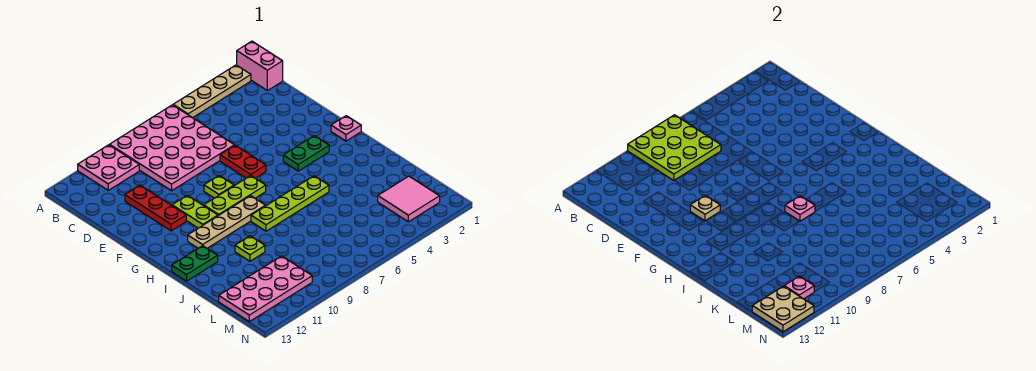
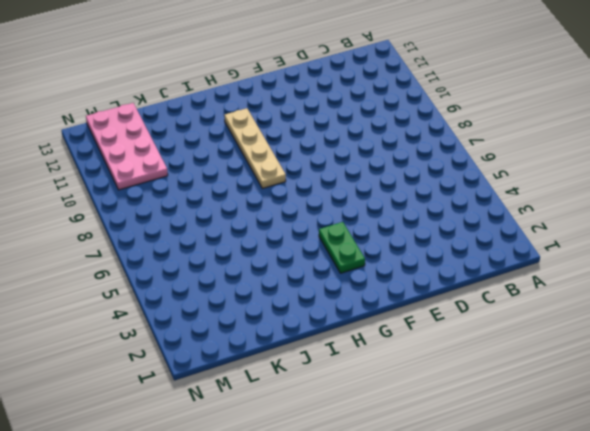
none -> pink brick A1:B1 level 1
none -> tan plate A2:A5 level 1
none -> pink plate A6:D9 level 1

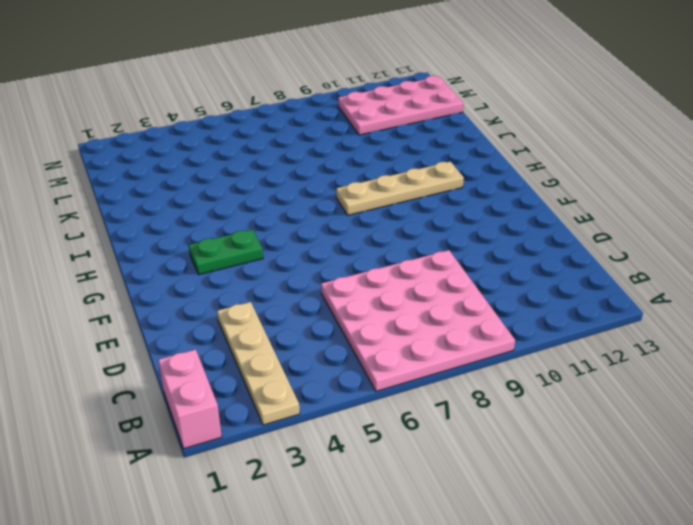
tan plate A3:D3 level 1 -> tan plate A2:A5 level 1
none -> pink plate A10:B11 level 1
none -> red plate D11:F11 level 1
none -> red plate E6:F6 level 1

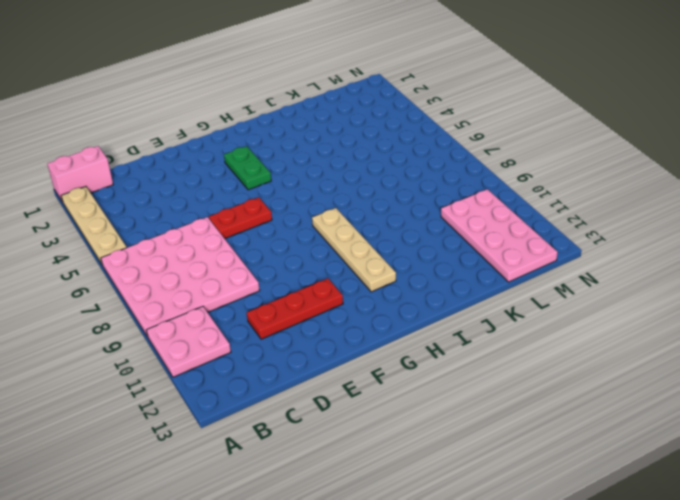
none -> lime plate F8 level 1
none -> lime plate F10:G10 level 1
none -> pink plate G1 level 1

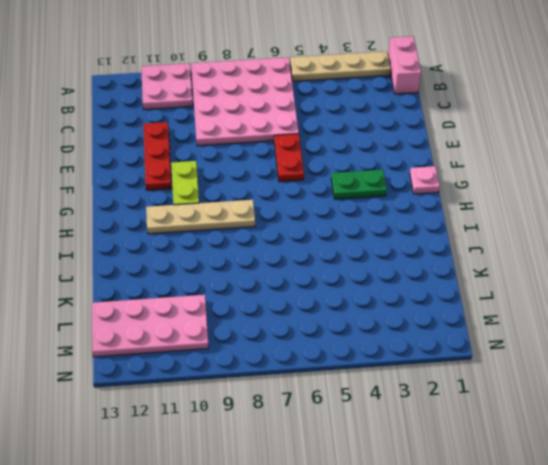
none -> lime plate F8 level 1
none -> lime plate G7:G9 level 1
none -> lime plate I5:I8 level 1

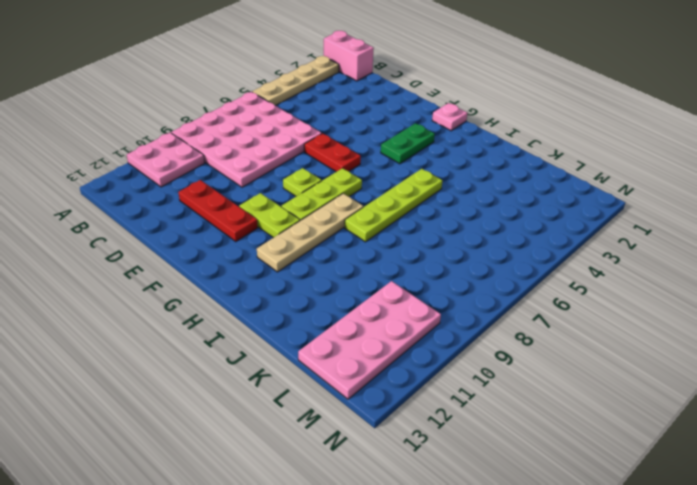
none -> green plate I12:I13 level 1
none -> lime plate J10 level 1
none -> pink tile L2:M3 level 1

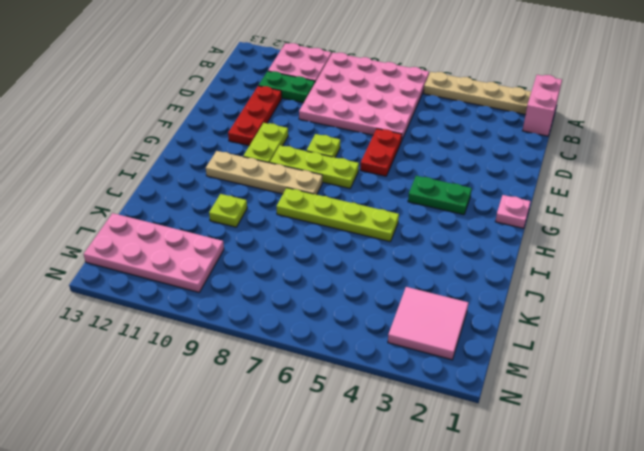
green plate C10:C11 level 1 -> green plate I12:I13 level 1
none -> lime plate A7:C9 level 2
none -> tan plate F10 level 2
none -> pink plate I7 level 2

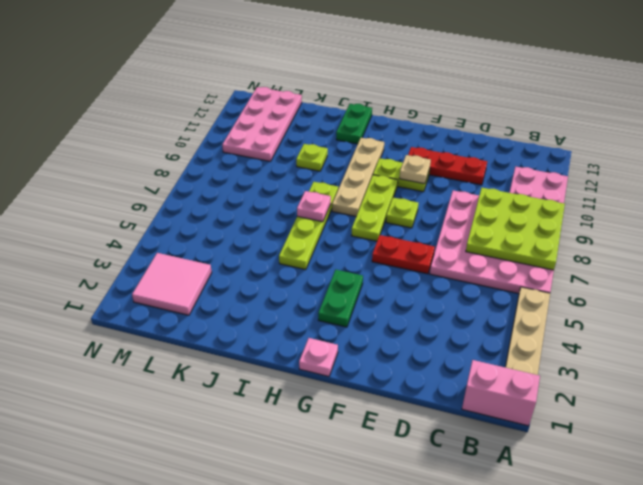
none -> pink plate M11 level 2
none -> tan plate M12:N13 level 2

